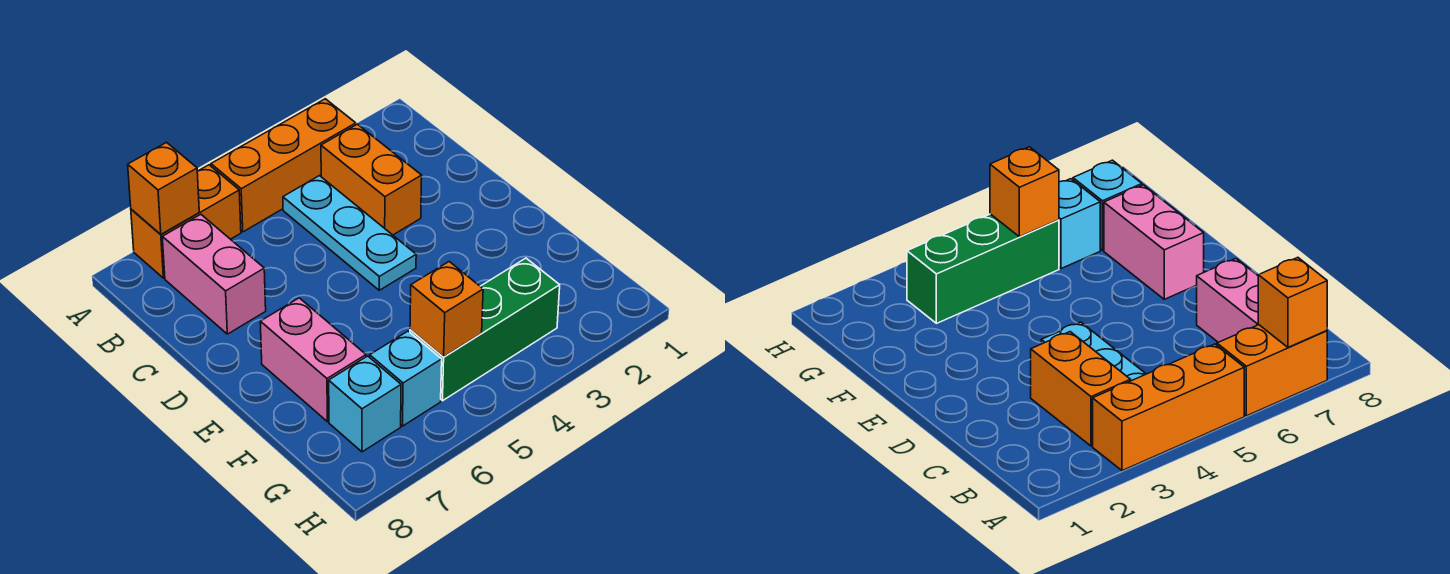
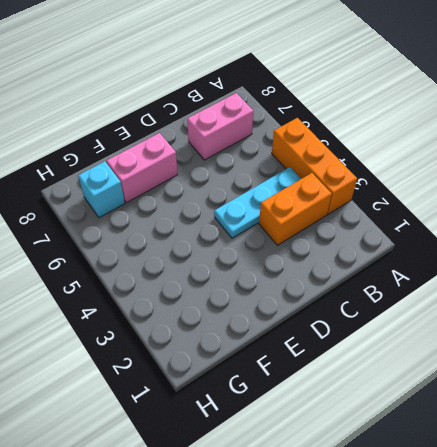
none -> orange brick A6:A7 level 1
none -> green brick G3:G5 level 1

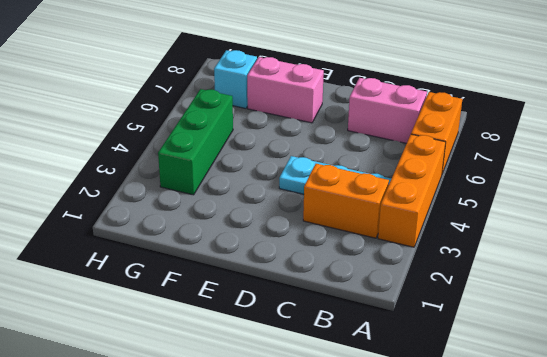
none -> cyan brick G6 level 1
none -> orange brick A7 level 2

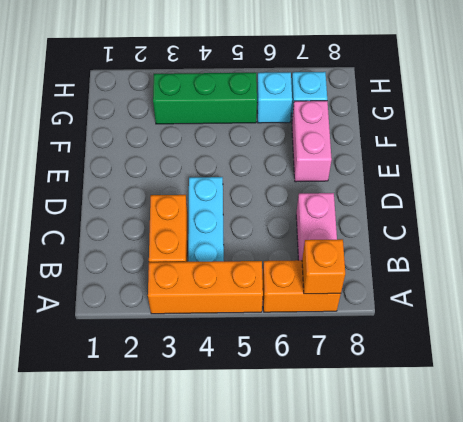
none -> orange brick G5 level 2

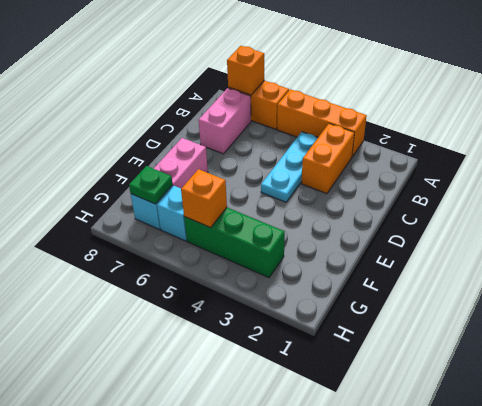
green plate G7 level 2 -> none

